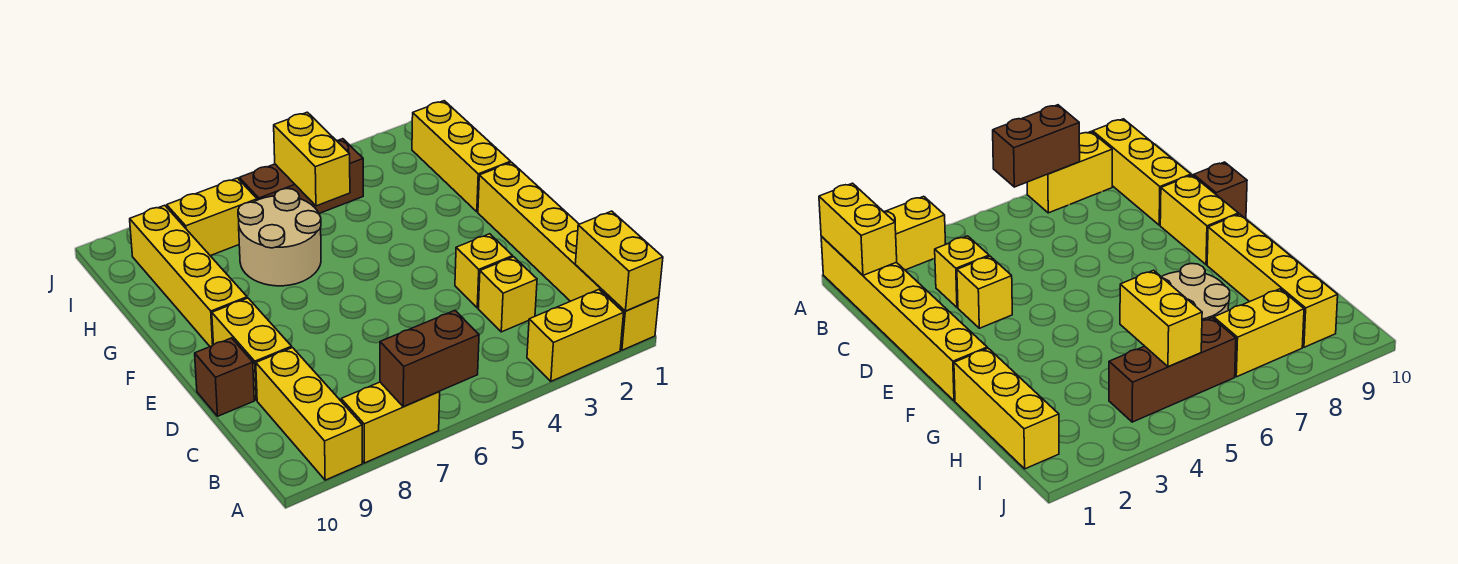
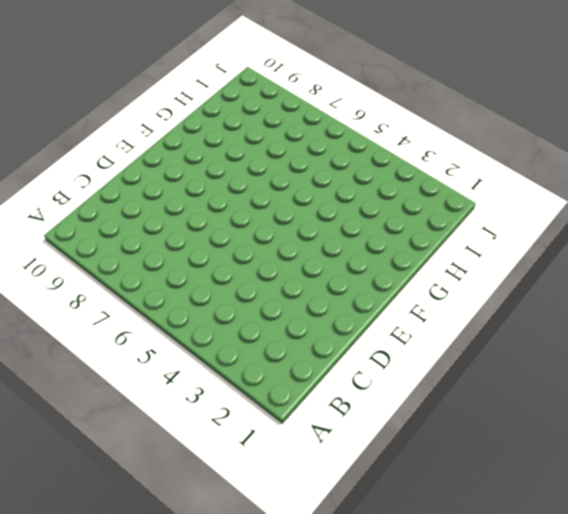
none -> yellow brick A1:F1 level 1
none -> yellow brick A2:A3 level 1
none -> yellow brick A7:A8 level 1

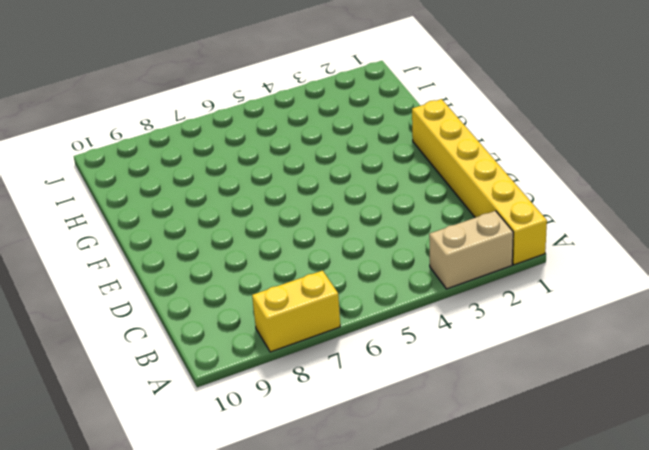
tan brick A2:A3 level 1 -> yellow brick A2:A3 level 1
none -> yellow brick A9:C9 level 1
none -> yellow brick C3 level 1
none -> yellow brick D3 level 1

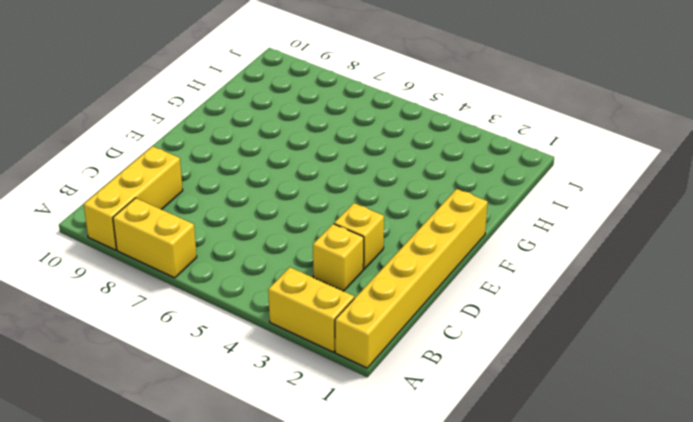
none -> yellow brick D9:E9 level 1
none -> brown brick D10 level 1
none -> yellow brick F9:I9 level 1

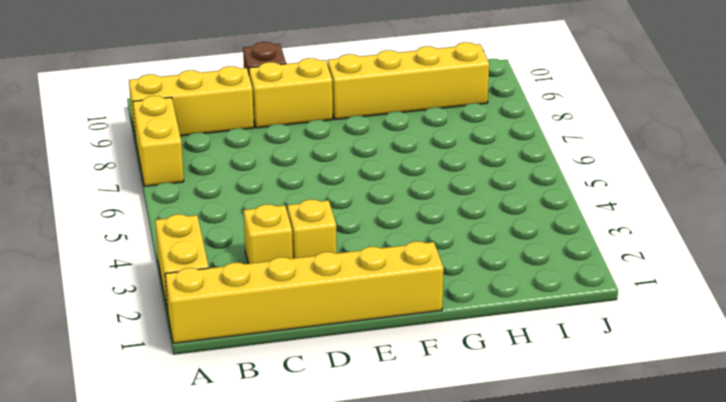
none -> yellow brick G1:I1 level 1
none -> tan round brick G6:H7 level 1
none -> brown brick I4:I6 level 1

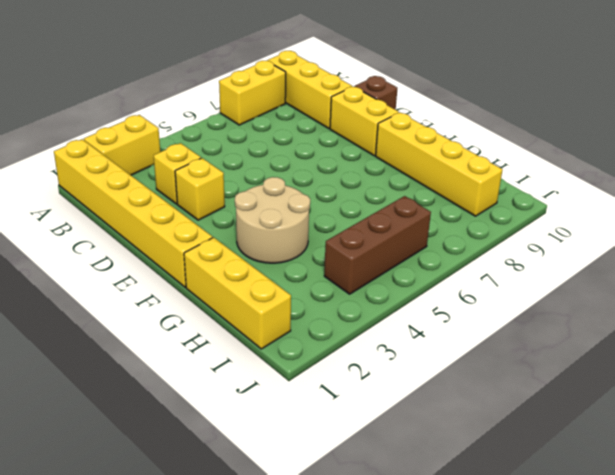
tan round brick F3:G4 level 1 -> tan round brick G6:H7 level 1
none -> yellow brick I7:I8 level 1
none -> yellow brick A1:B1 level 2
none -> brown brick A6:A7 level 2

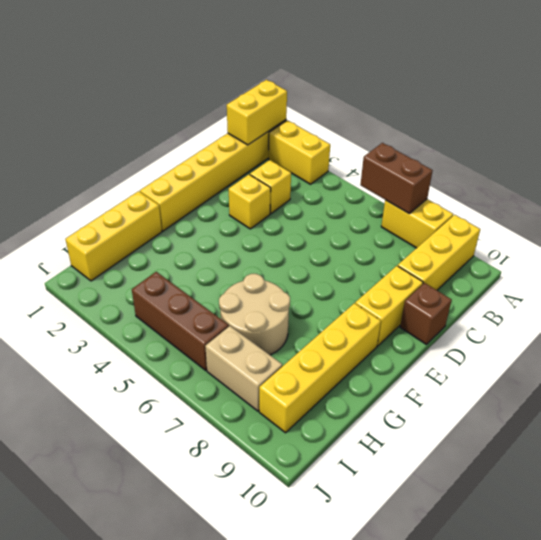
tan brick I7:I8 level 1 -> yellow brick I7:I8 level 1
none -> yellow brick H5:I5 level 2

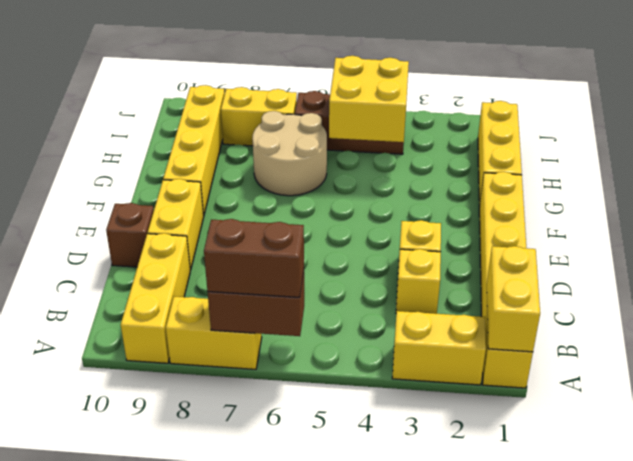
brown brick A6:A7 level 3 -> none
yellow brick H4:I5 level 2 -> yellow brick H5:I5 level 2

